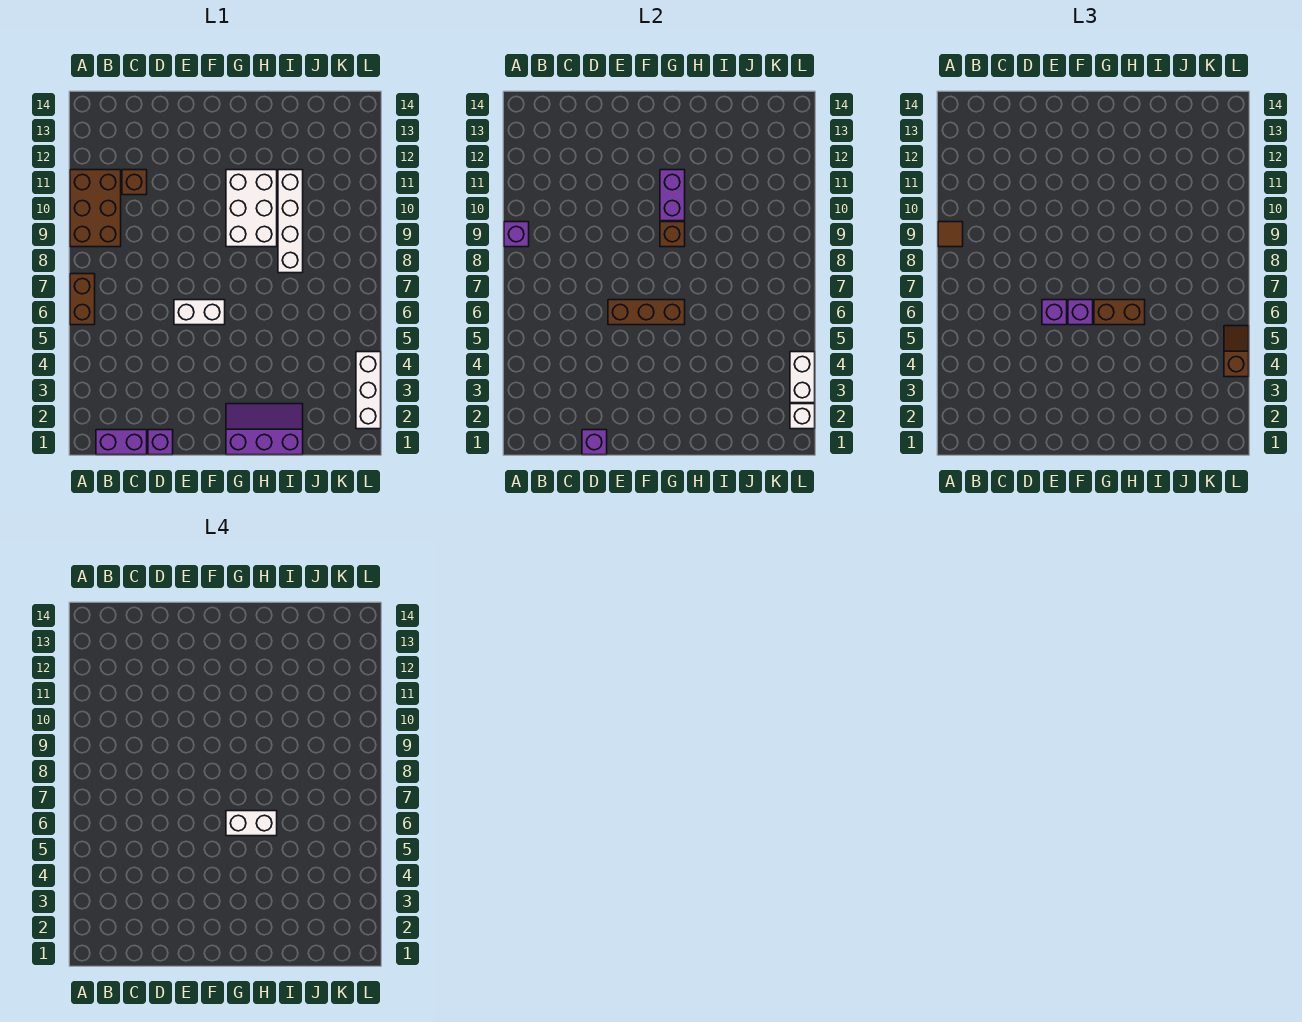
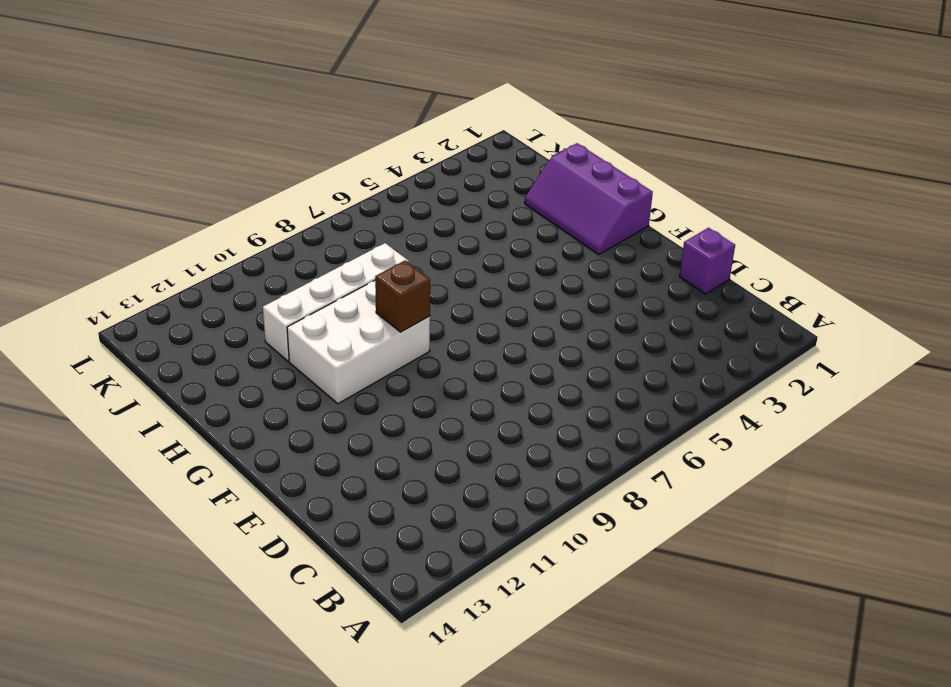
none -> brown brick A6:A7 level 1
none -> brown brick A9:B11 level 1
none -> purple brick B1:C1 level 1

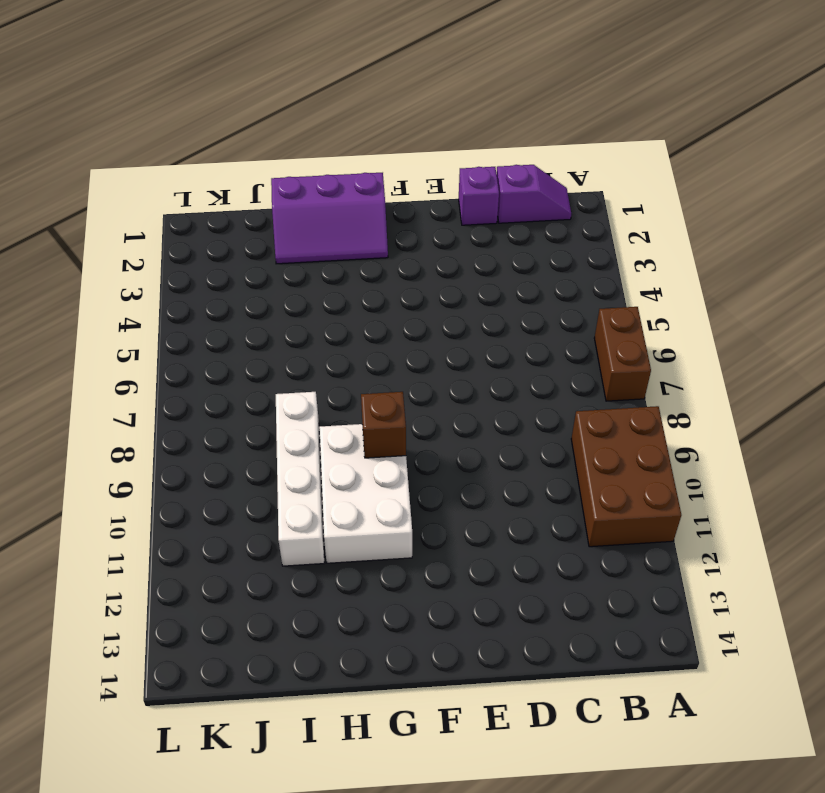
purple slope B1:C1 level 1 top C -> purple brick B1:C1 level 1
none -> brown brick C11 level 1
none -> white brick E6:F6 level 1
none -> white brick L2:L4 level 1

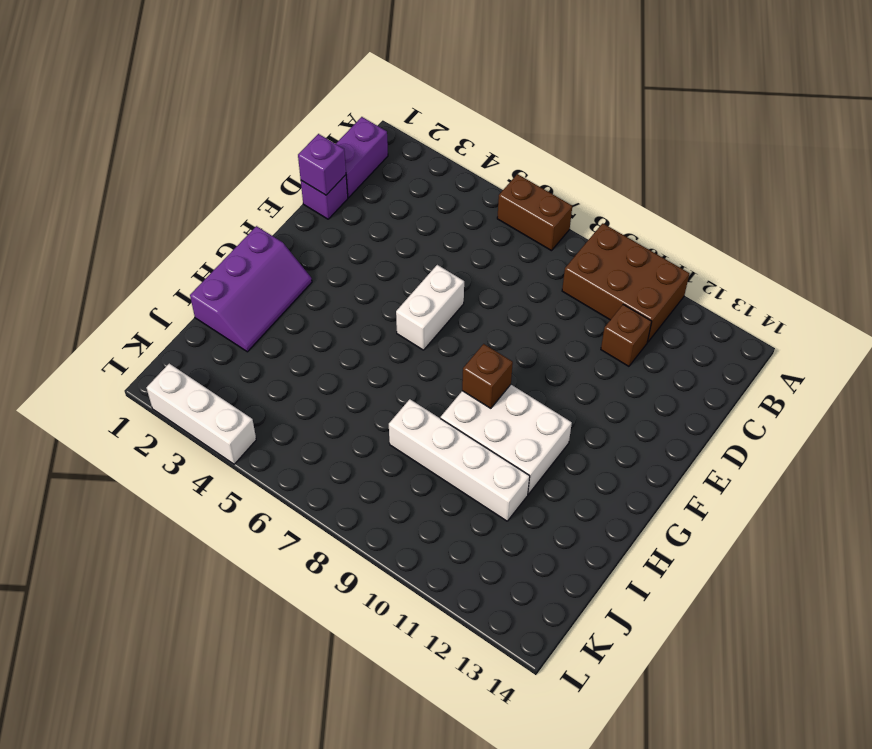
none -> purple brick A9 level 2
none -> brown brick E6:G6 level 2
none -> purple brick G10:G11 level 2

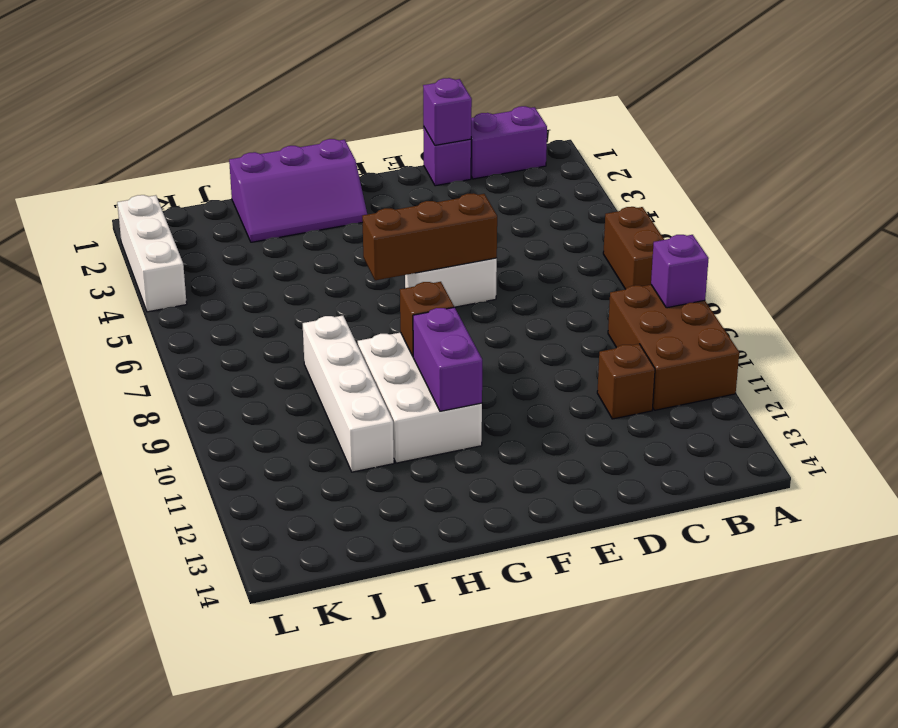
none -> white brick L2 level 2
none -> white brick L3:L4 level 2
none -> brown tile A9 level 3

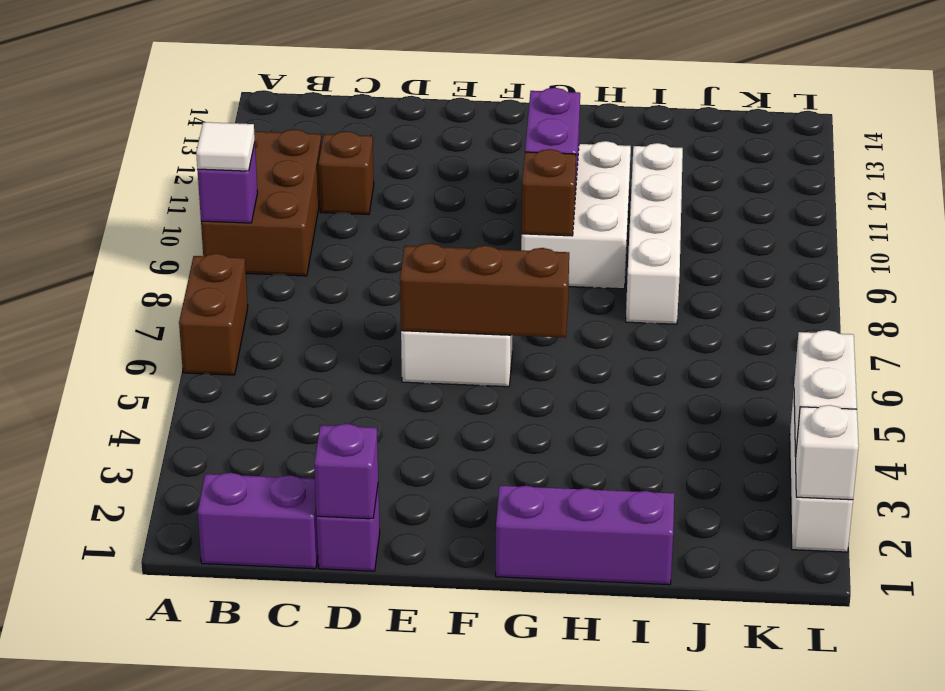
white tile A9 level 3 -> brown tile A9 level 3
none -> purple brick E6 level 3
none -> purple brick F6 level 3
none -> brown brick G6:H6 level 3

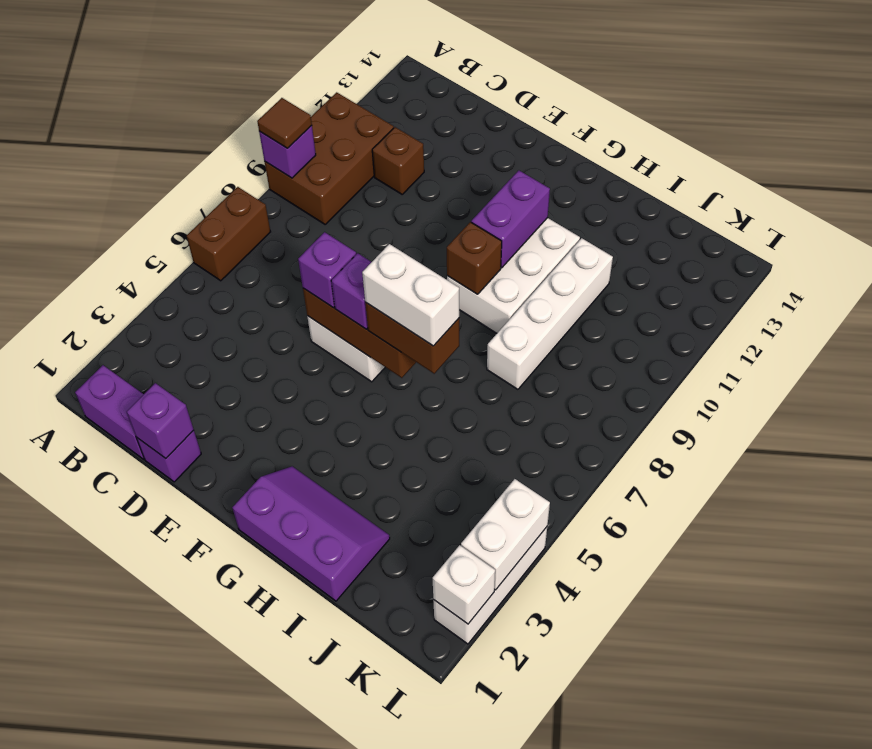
none -> brown slope L4:L5 level 3 top 4

